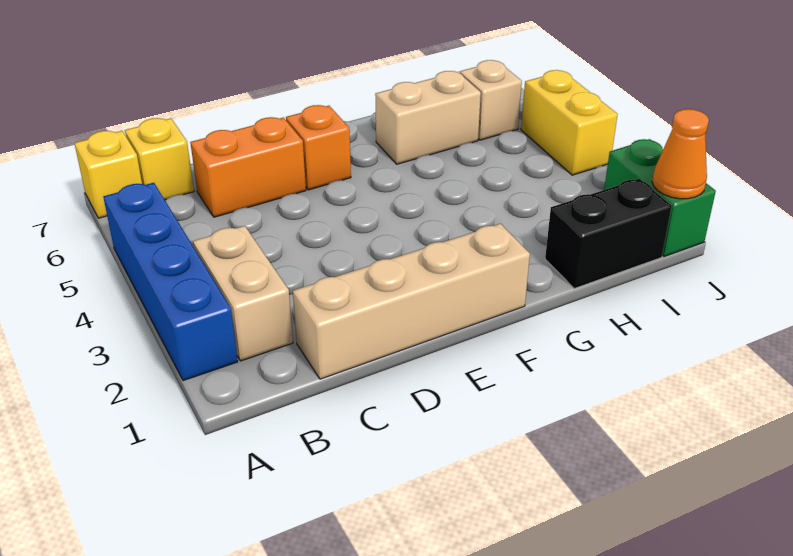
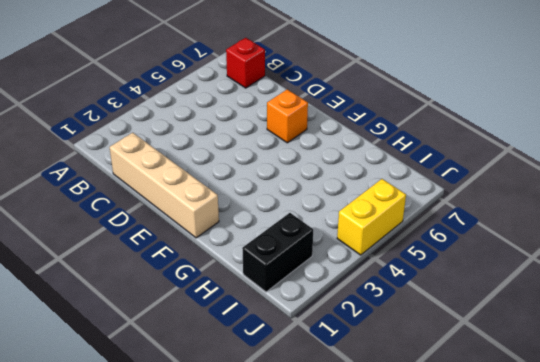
red brick B7 level 1 -> yellow brick B7 level 1
black brick I1:I2 level 1 -> black brick H1:I1 level 1
none -> blue brick A2:A5 level 1
none -> yellow brick A7 level 1
none -> tan brick B2:B3 level 1

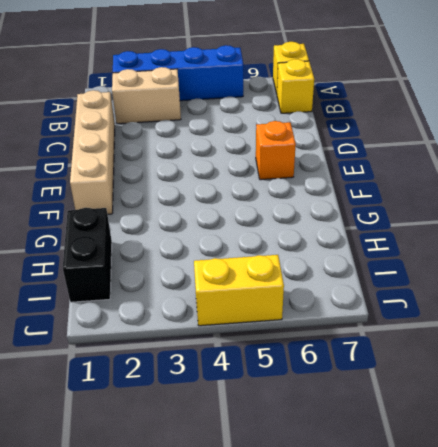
none -> orange brick C6:D6 level 1
none -> tan brick G6:H6 level 1
none -> tan brick I6 level 1

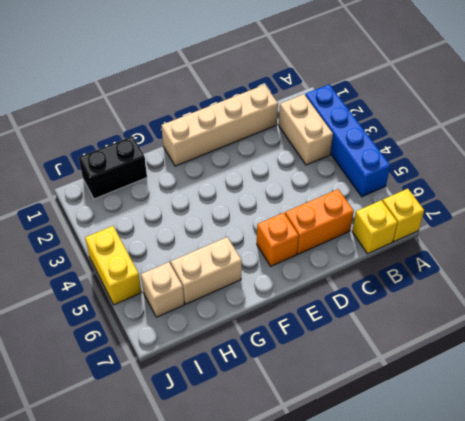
none -> green brick J1:J2 level 1
none -> orange cone J1 level 2

